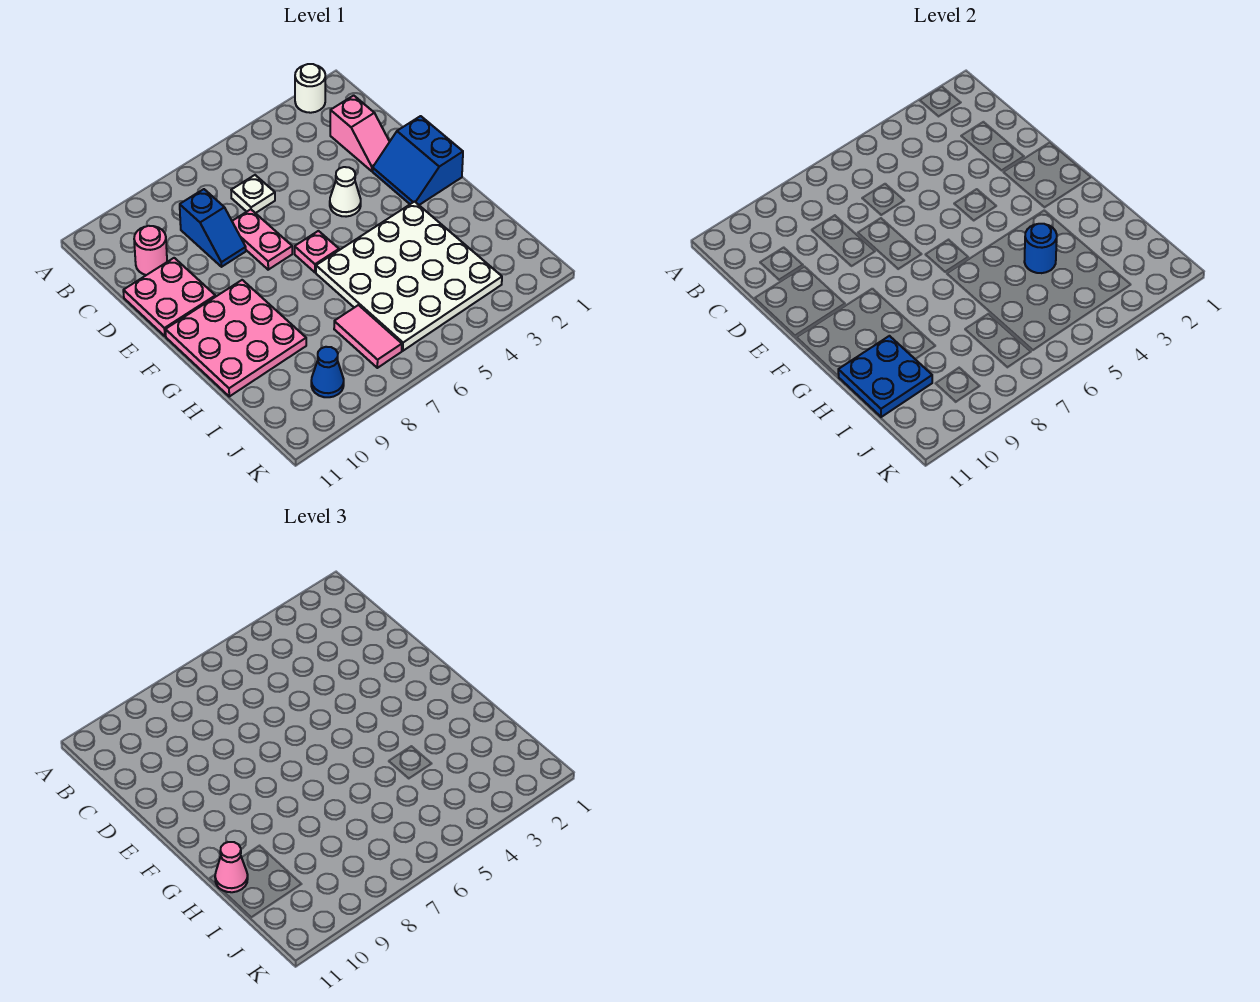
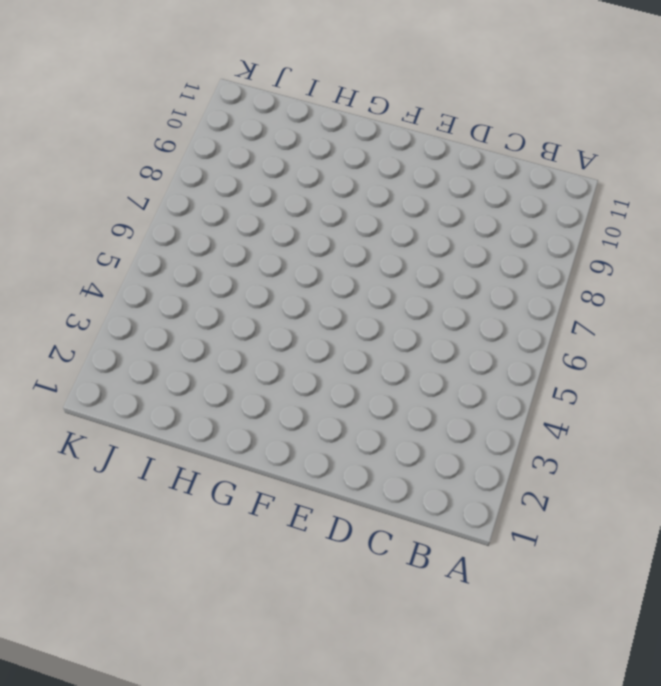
none -> white round brick A2 level 1
none -> pink slope C2:D2 level 1 top C
none -> white plate C6 level 1

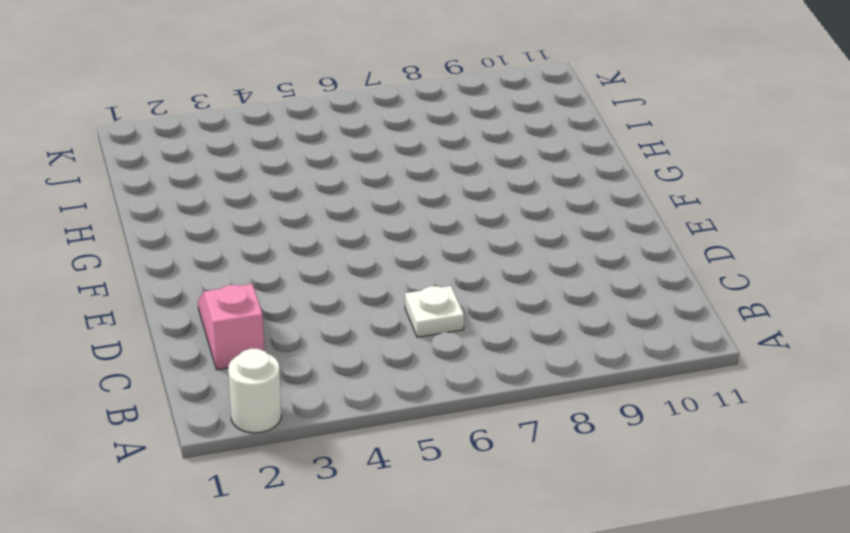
none -> blue slope C8:D8 level 1 top C
none -> pink round brick C10 level 1
none -> pink plate D7:E7 level 1

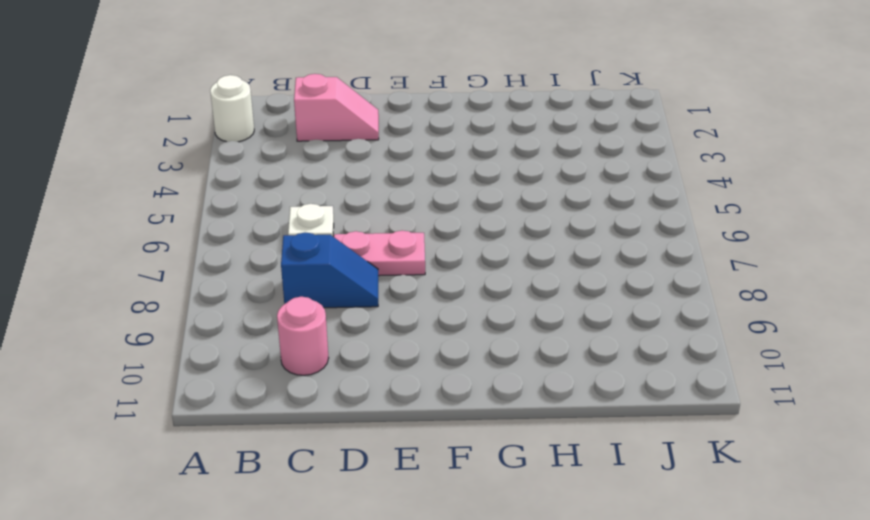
none -> pink plate D10:E11 level 1
none -> blue slope E1:F2 level 1 top 1
none -> white cone E4 level 1

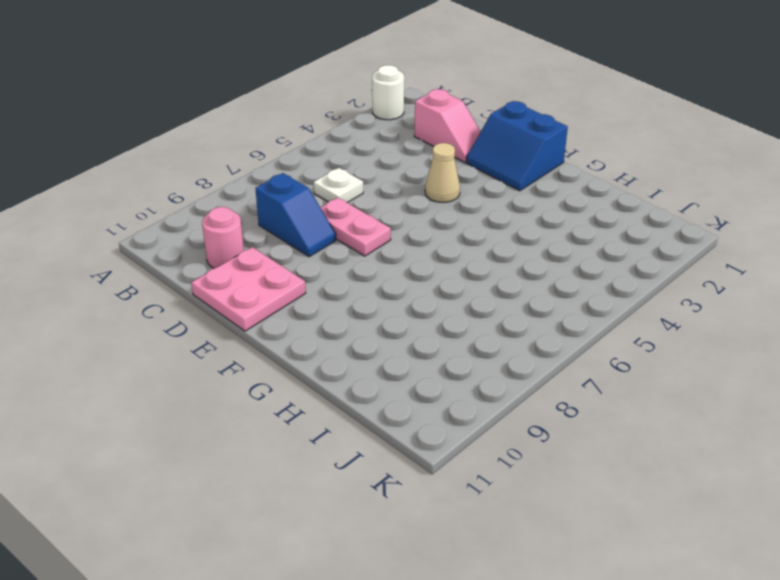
tan cone E4 level 1 -> white cone E4 level 1
none -> pink plate F6 level 1
none -> pink plate F9:H11 level 1
none -> white plate G3:J6 level 1

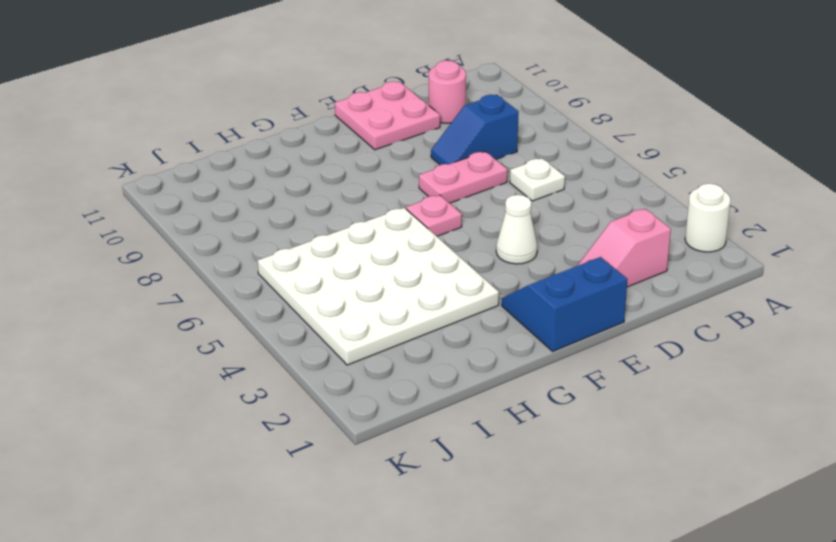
none -> pink plate F9:H11 level 1
none -> pink tile I7:J7 level 1
none -> blue cone J9 level 1

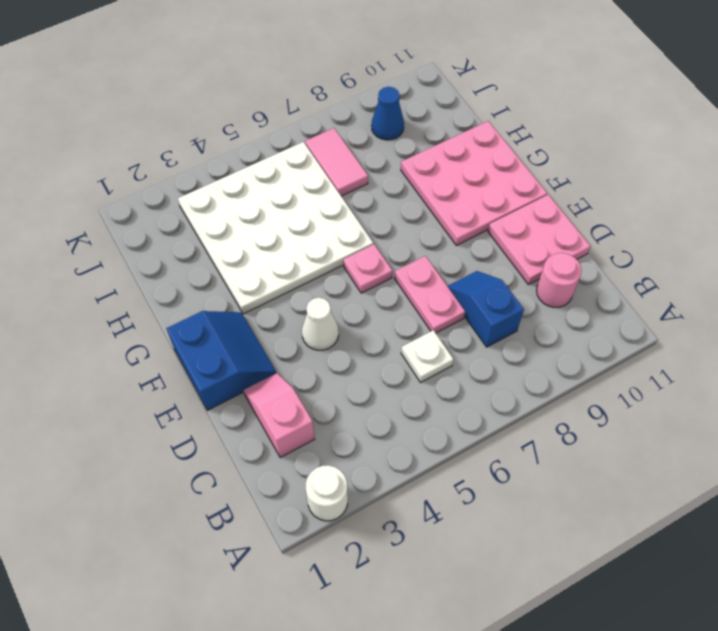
none -> blue round brick H4 level 2
none -> blue plate H10:I11 level 2
none -> pink cone H11 level 3

